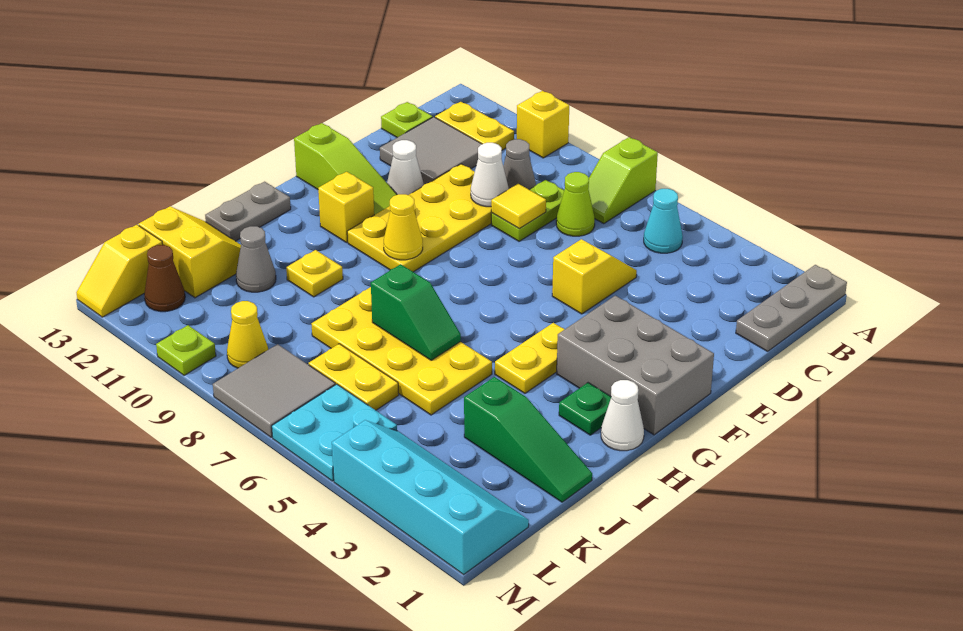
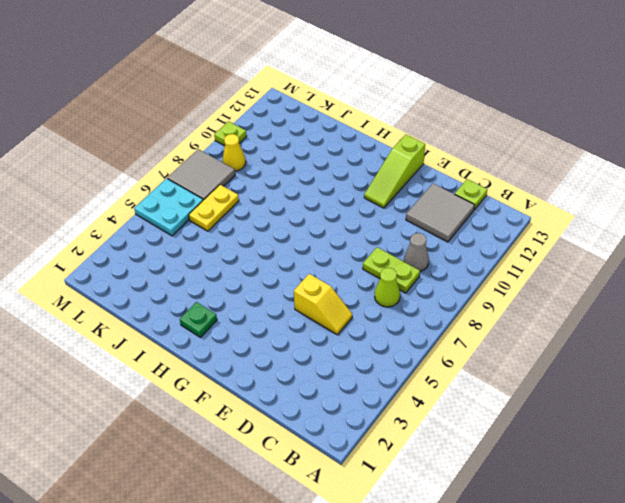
none -> grey plate A1:C1 level 1
none -> lime slope A7:B7 level 1 top A
none -> yellow brick A10 level 1
none -> cyan cone B5 level 1

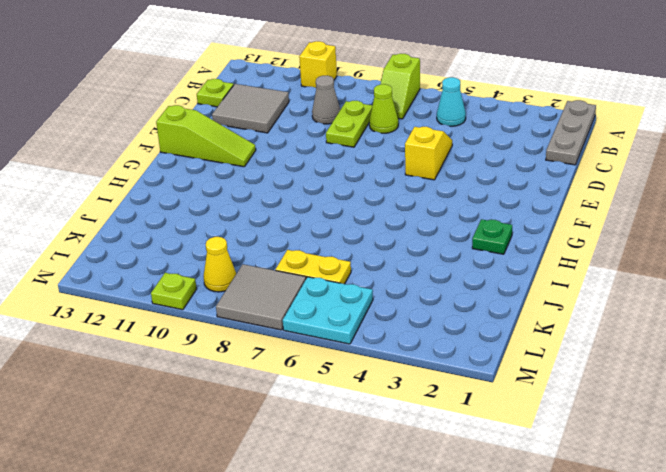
none -> yellow plate B11:B12 level 1
none -> yellow plate D9:G10 level 1
none -> white cone E11 level 1
none -> grey brick F1:G3 level 1

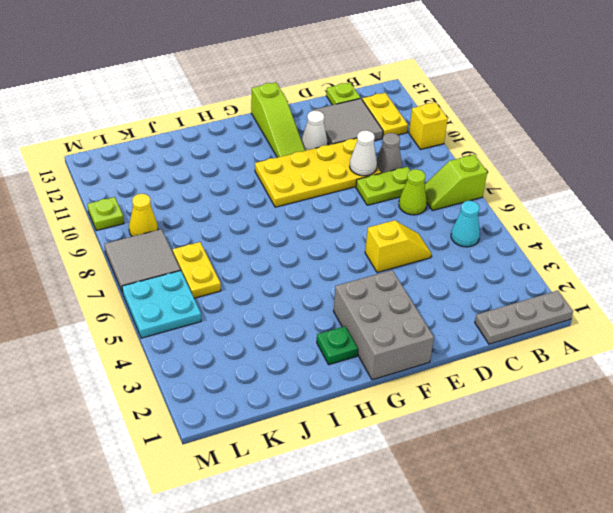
none -> yellow plate G4:H4 level 1
none -> yellow brick G11 level 1
none -> white cone H1 level 1
none -> grey plate H13:I13 level 1

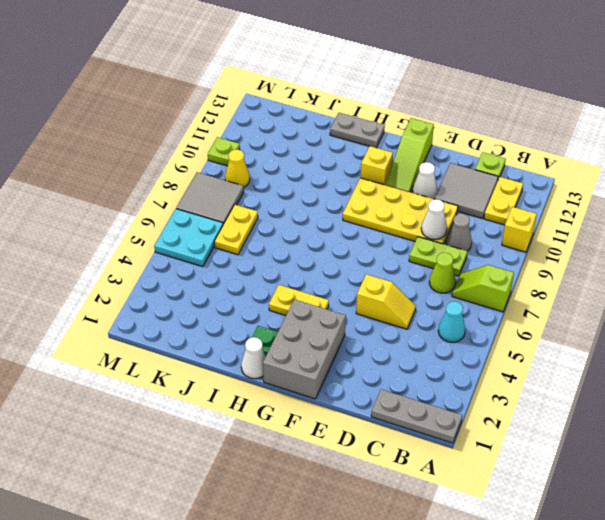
none -> yellow plate I5:J8 level 1
none -> yellow plate I10 level 1
none -> green slope J1:J3 level 1 top 3
none -> grey cone J11 level 1

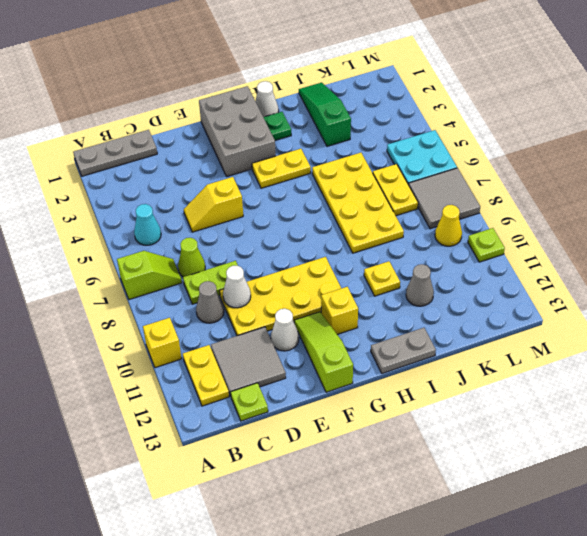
none -> yellow slope J12:K13 level 1 top K
none -> cyan slope L1:M4 level 1 top M
none -> brown cone L12 level 1
none -> yellow slope L13:M13 level 1 top L

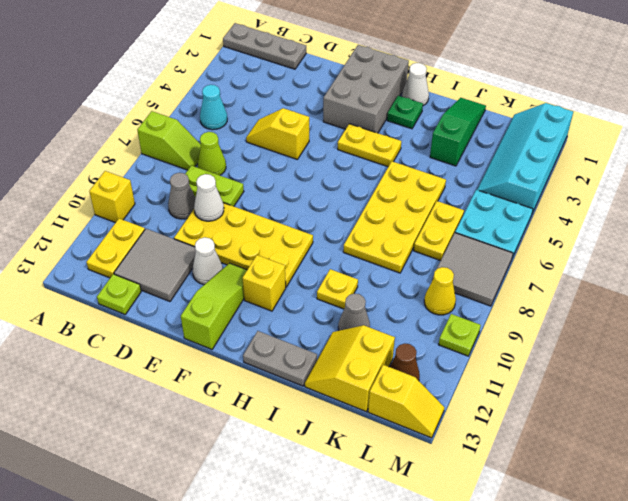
none -> yellow tile D8 level 2
none -> yellow cone G9 level 2
none -> green slope I6:I7 level 2 top 7

